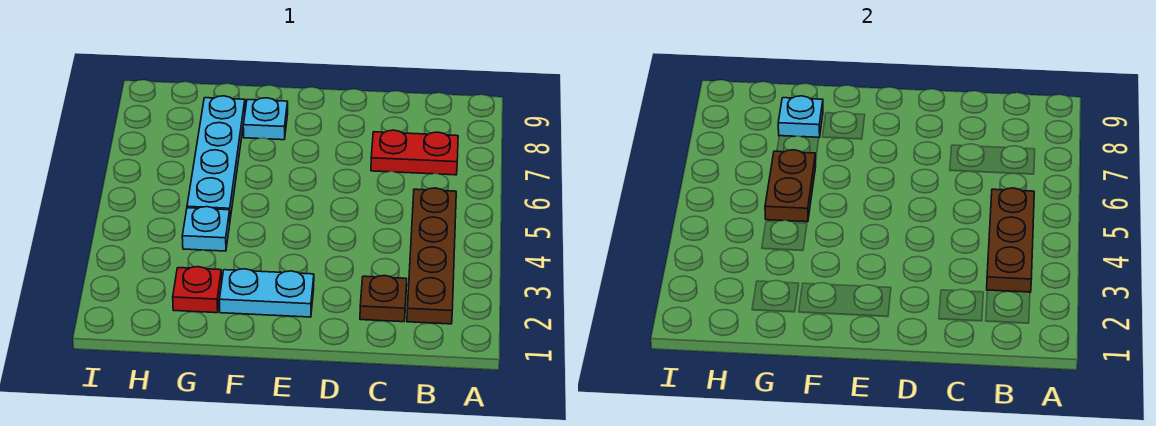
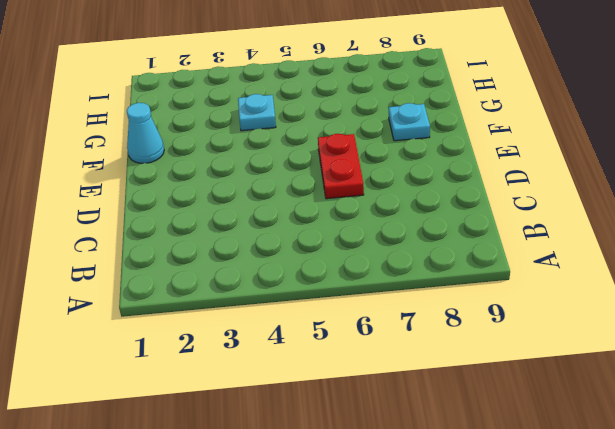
red plate D6:E6 level 1 -> red plate B7:C7 level 1
cyan cone F1 level 1 -> none
none -> brown plate B2:B5 level 1
none -> brown plate C2 level 1

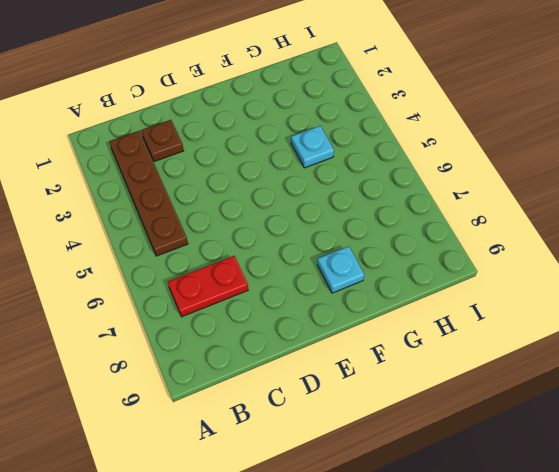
none -> cyan plate E2:F2 level 1
none -> red plate G2 level 1

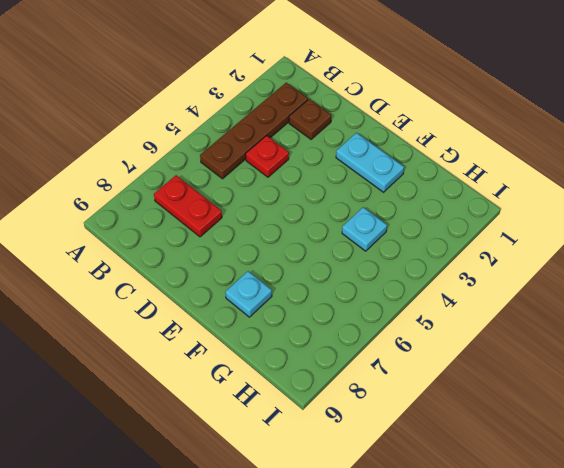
red plate C4 level 1 -> red plate G2 level 1
none -> cyan plate G5:G8 level 1
none -> brown plate B3:B5 level 2

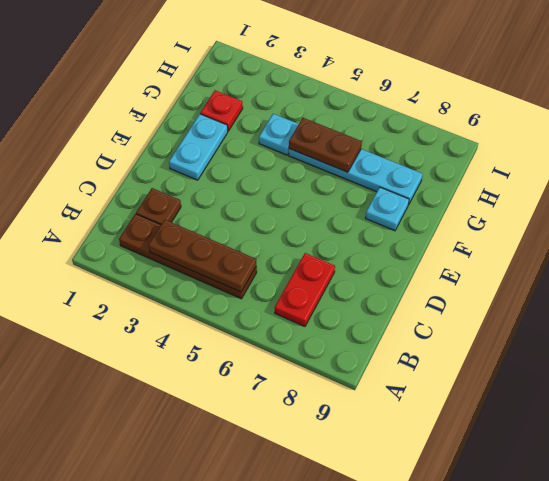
none -> cyan plate G8 level 2

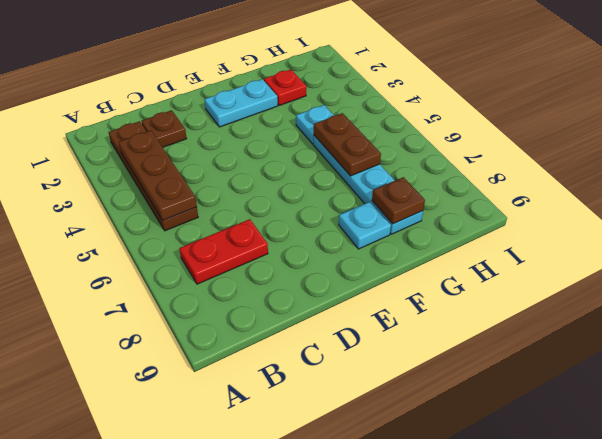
brown plate G8 level 2 -> cyan plate G8 level 2

